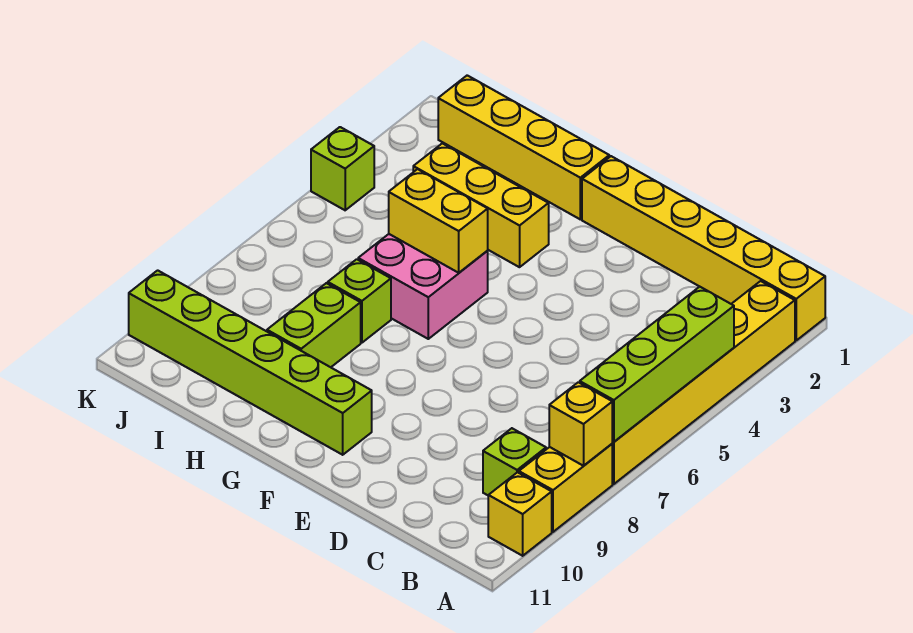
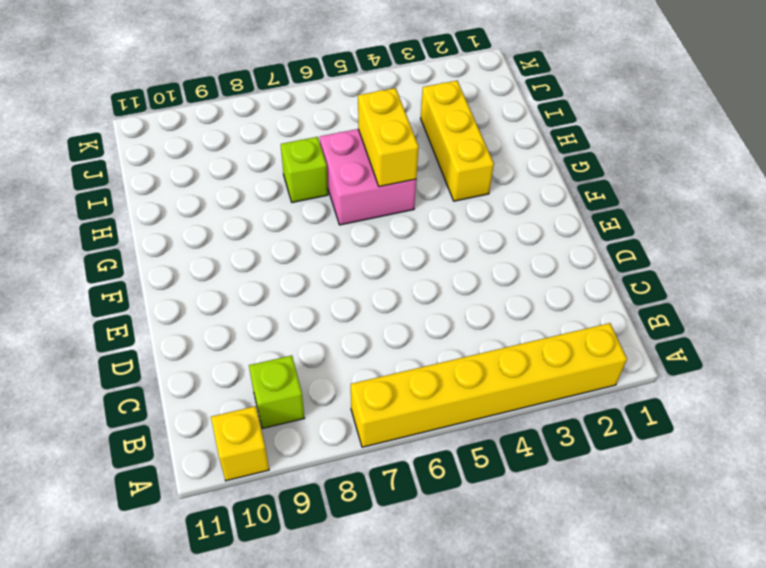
none -> yellow brick A1:F1 level 1
none -> yellow brick A8:A9 level 1
none -> lime brick F10:K10 level 1

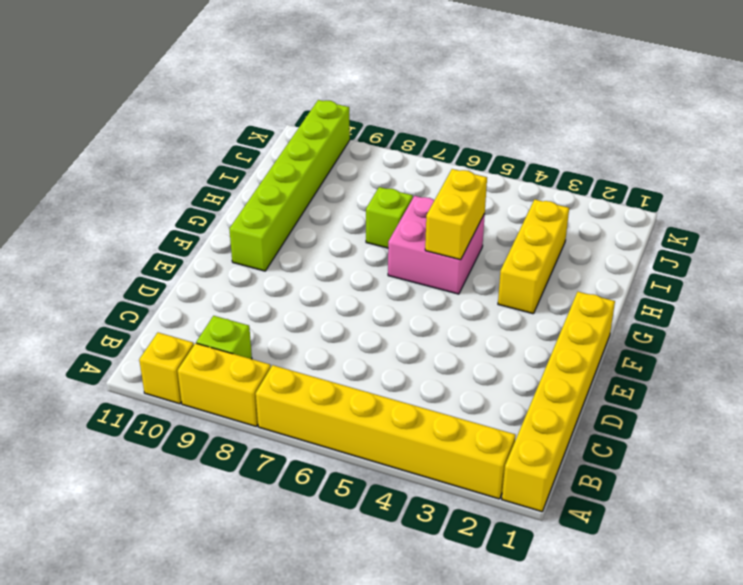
none -> yellow brick G1:J1 level 1
none -> lime brick H8:H9 level 1
none -> lime brick K4 level 1

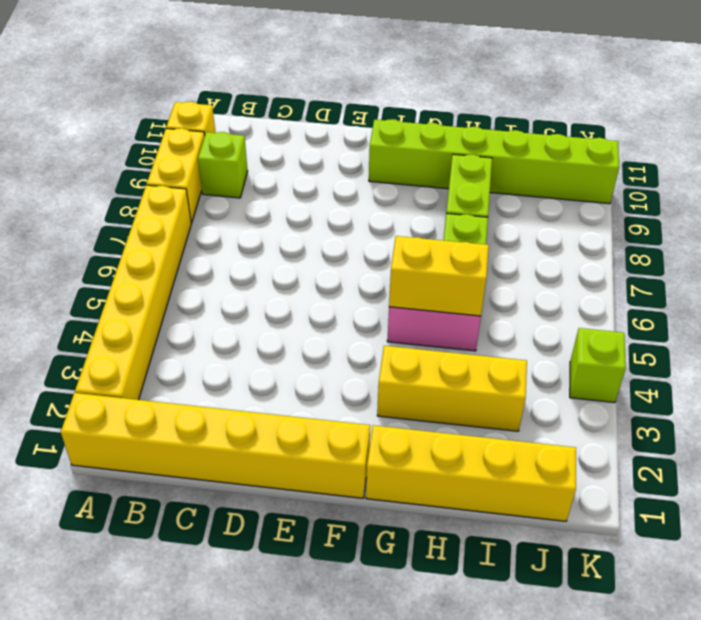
none -> lime brick A4:A7 level 2
none -> yellow brick A8 level 2

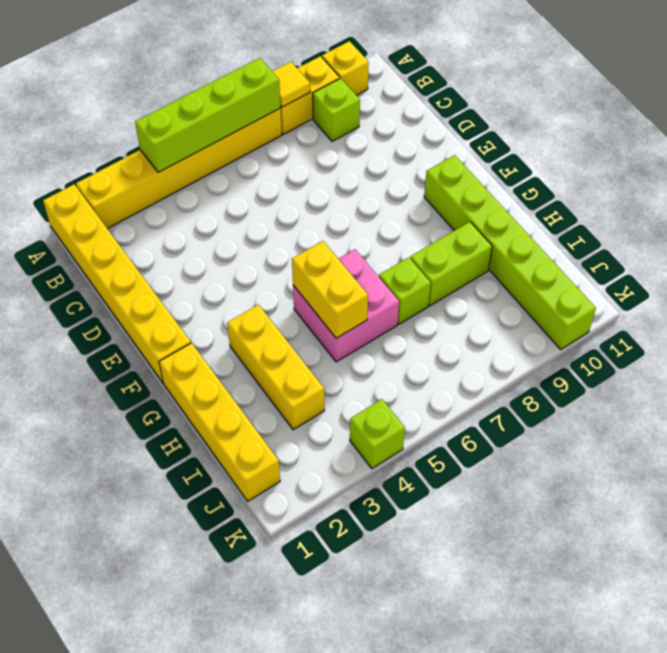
yellow tile A8 level 2 -> yellow brick A8 level 2

